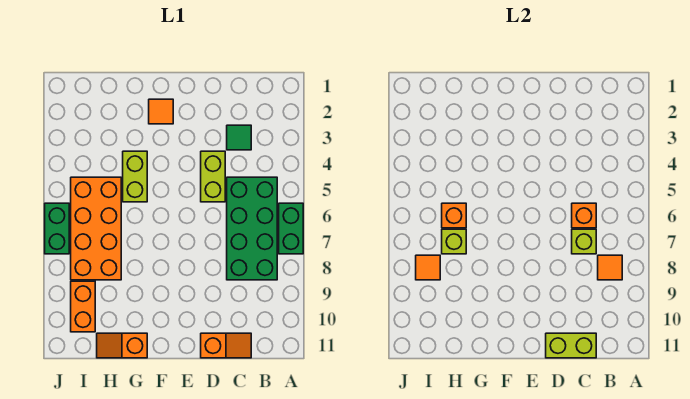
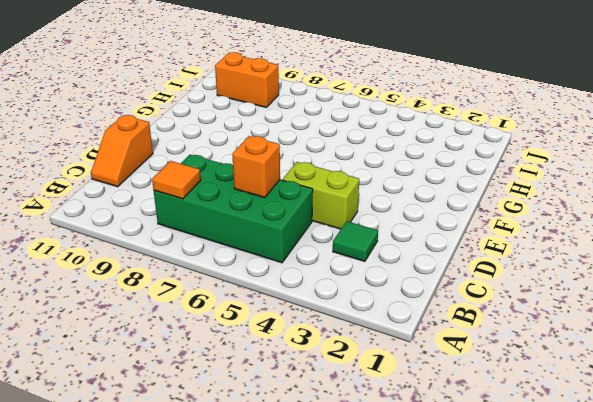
none -> green brick A6:A7 level 1
none -> orange tile F2 level 1
none -> lime brick G4:G5 level 1

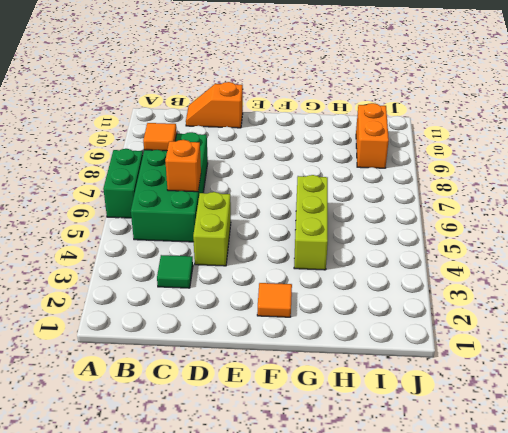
lime brick G4:G6 level 1 -> lime brick G4:G5 level 1
none -> orange slope G11:H11 level 1 top G
none -> orange brick H5:I8 level 1
none -> green brick J6:J7 level 1

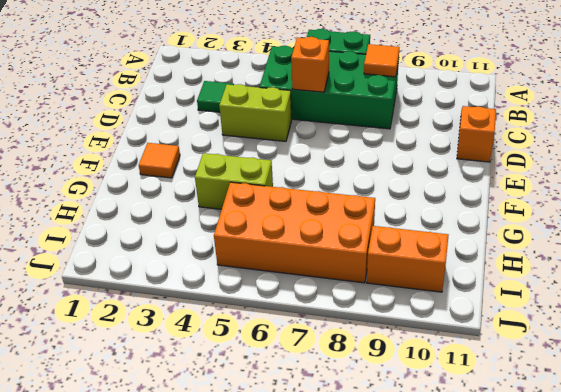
none -> orange slope G11:H11 level 1 top G
none -> green brick J6:J7 level 1
none -> lime brick C7 level 2

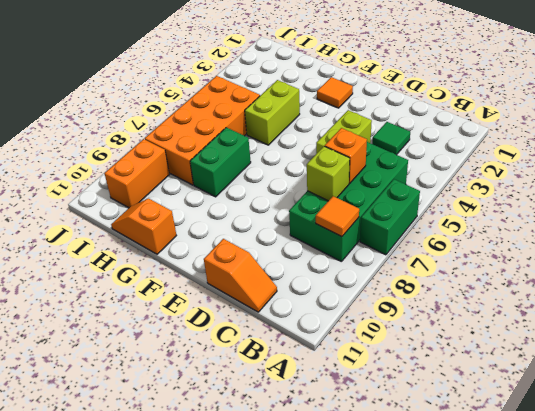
green brick G7:G8 level 1 -> green brick J6:J7 level 1
none -> lime brick C11:D11 level 2
none -> orange brick H6 level 2
none -> lime brick H7 level 2

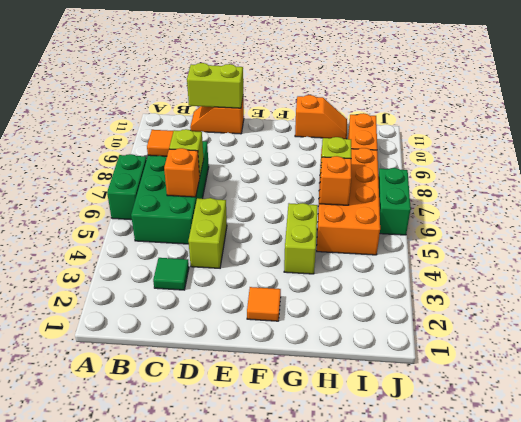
none -> orange tile I8 level 2

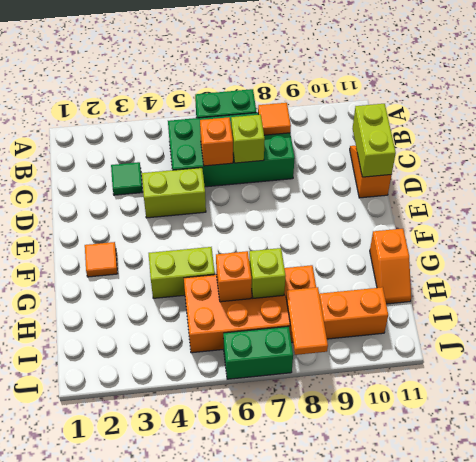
orange tile I8:J8 level 2 -> orange tile I8 level 2

